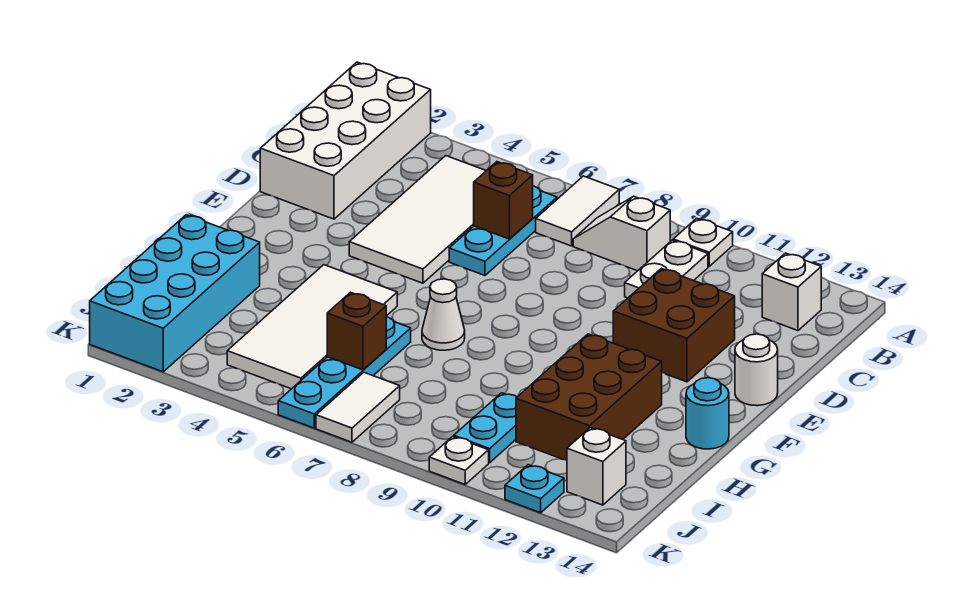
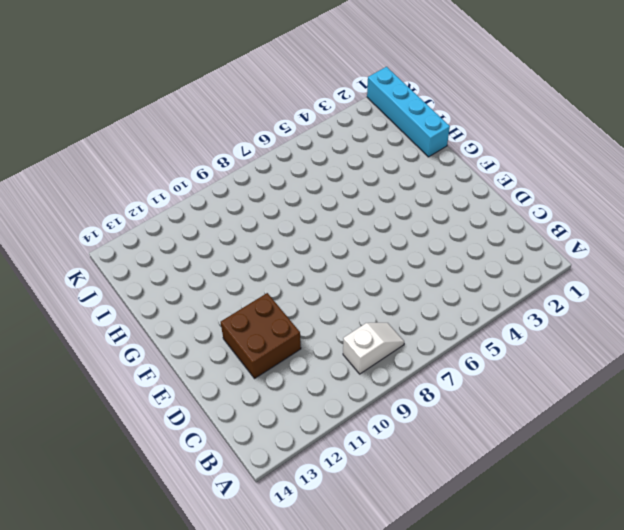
cyan brick H1:K1 level 1 -> cyan brick H1:K2 level 1
none -> white brick A1:D2 level 1
none -> white tile A7:B7 level 1
none -> white plate A10 level 1

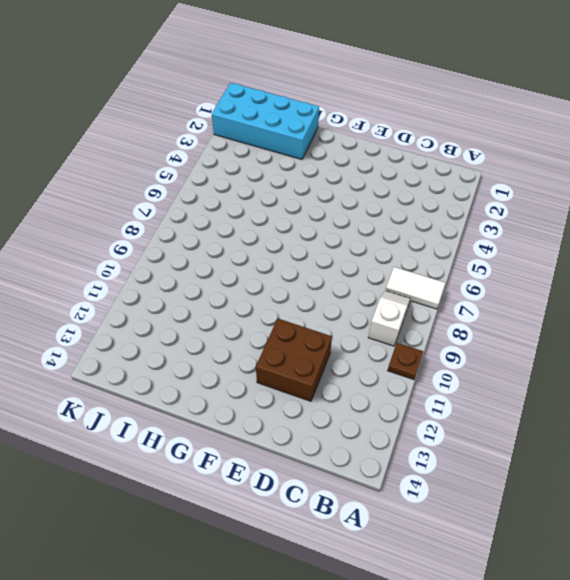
brown plate A10 level 1 -> white plate A10 level 1
none -> white brick A1:D2 level 1
none -> white tile B4:E5 level 1
none -> cyan plate B6:D6 level 1

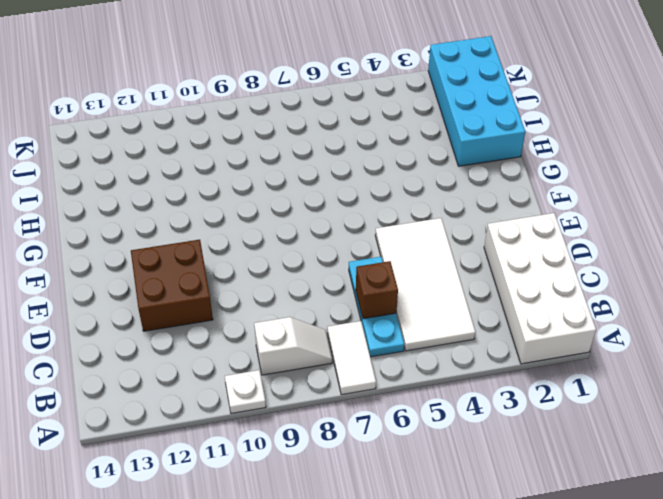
none -> white plate B10:C10 level 1
none -> white brick B13 level 1
none -> white round brick E14 level 1

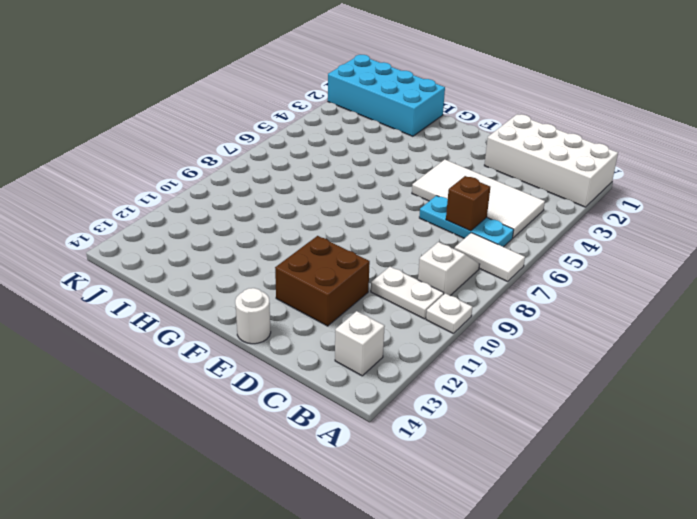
none -> white tile G4:J5 level 1
none -> white cone G7 level 1
none -> brown brick G11:I12 level 1

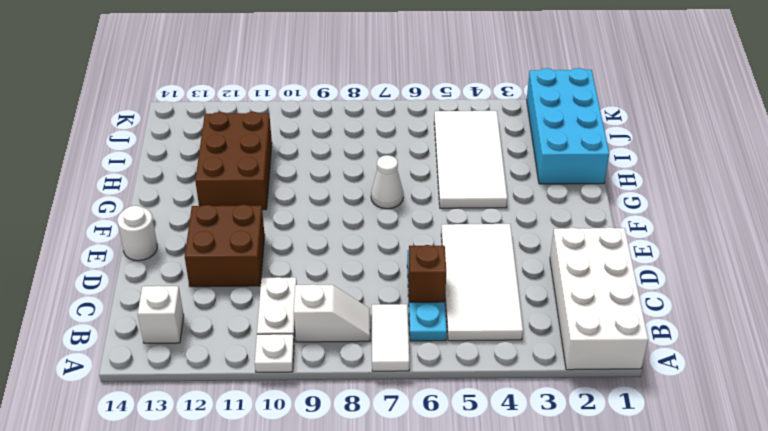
none -> cyan round brick G14 level 1
none -> cyan plate H6:K6 level 1
none -> cyan plate I10:J10 level 1

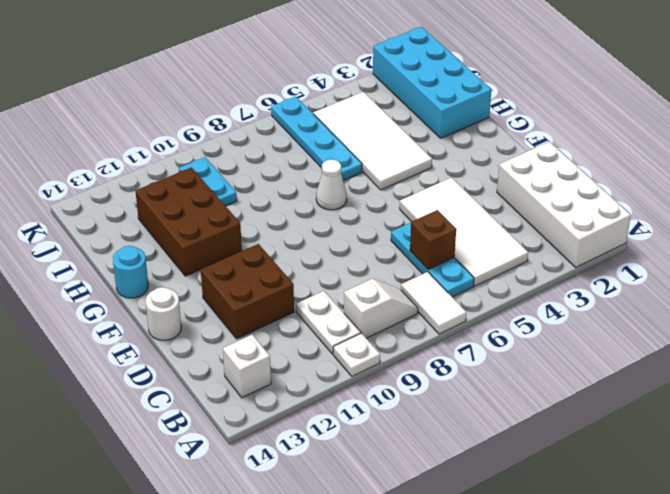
none -> white tile J7:K7 level 1
none -> white brick J13 level 1
none -> white plate K10 level 1

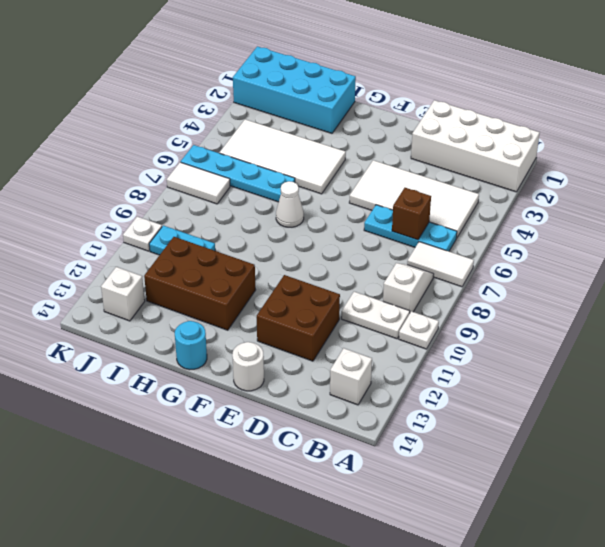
none -> cyan plate K12 level 1
none -> brown brick I6 level 2

